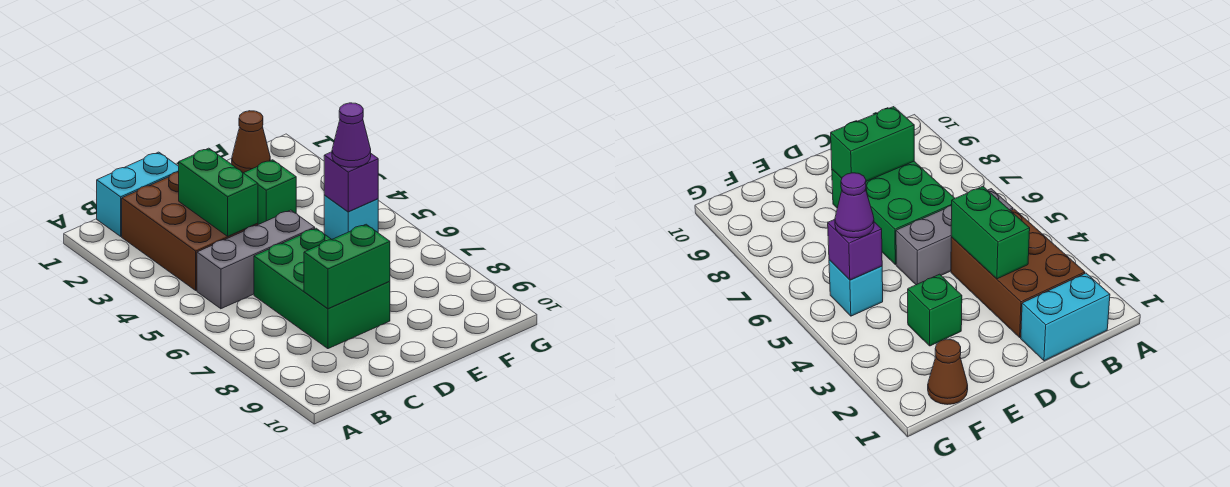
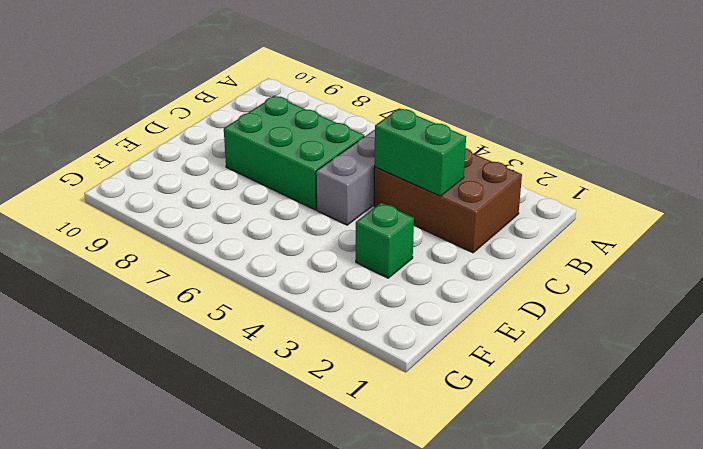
none -> cyan brick B1:C1 level 1
none -> brown cone F1 level 1

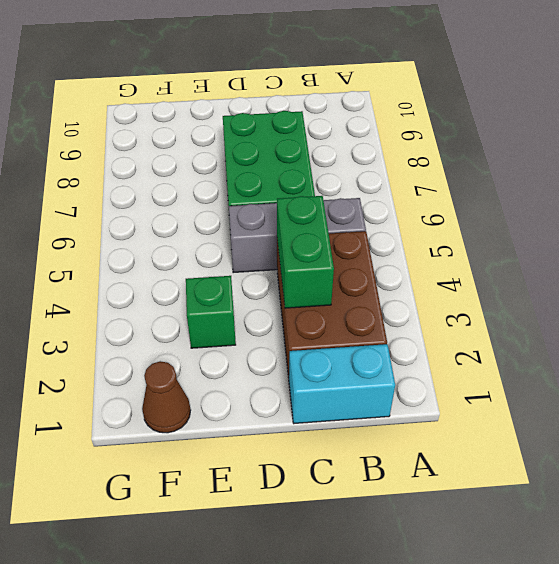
none -> cyan brick F5 level 1
none -> green brick C8:D8 level 2

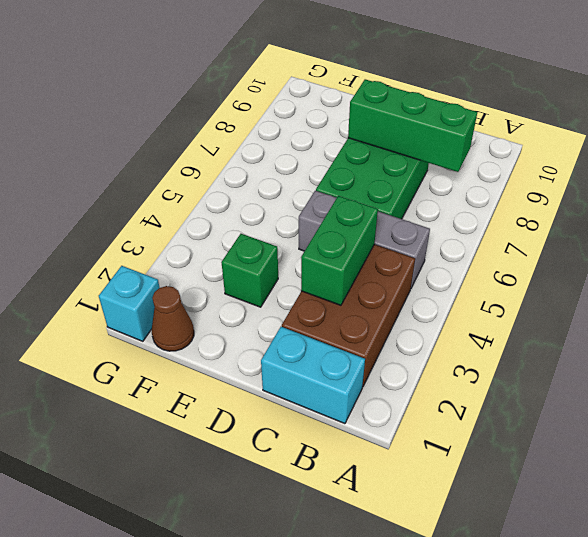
green brick B8:D8 level 2 -> green brick C8:D8 level 2
cyan brick G1 level 1 -> cyan brick F5 level 1
none -> purple brick F5 level 2
none -> purple cone F5 level 3

